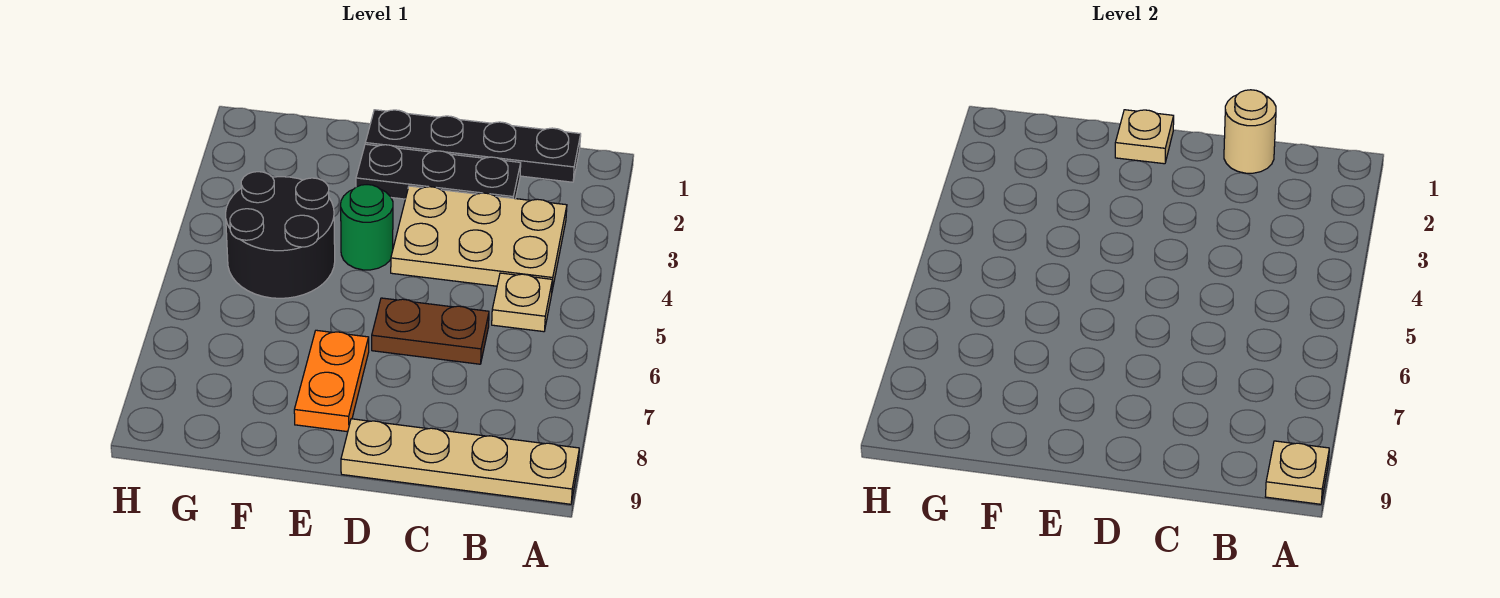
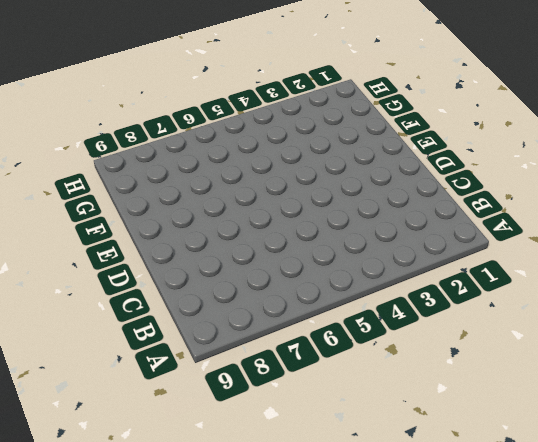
none -> tan plate A9:D9 level 1
none -> black plate B1:E1 level 1
none -> tan plate B3:D4 level 1

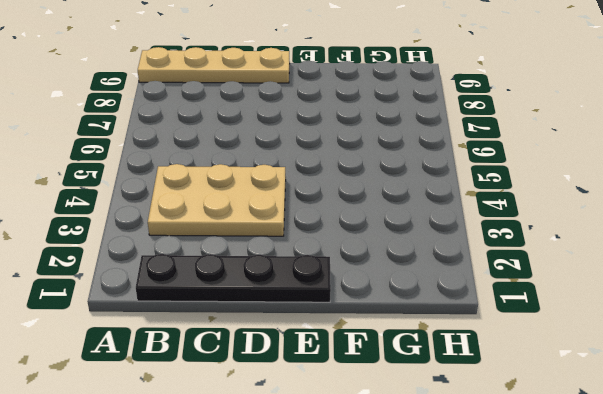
none -> tan plate B5 level 1
none -> black plate C2:E2 level 1
none -> brown plate C6:D6 level 1

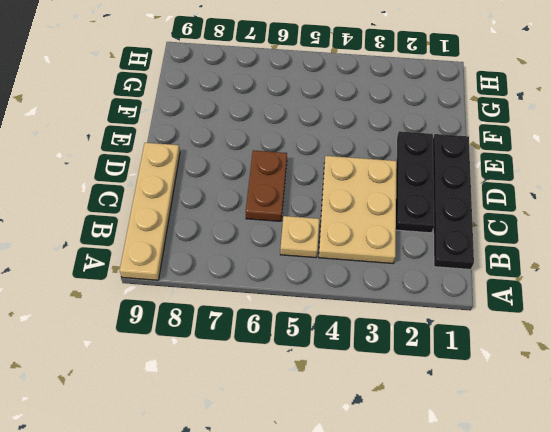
none -> green round brick E4 level 1
none -> orange plate E7:E8 level 1
none -> black round brick F4:G5 level 1

